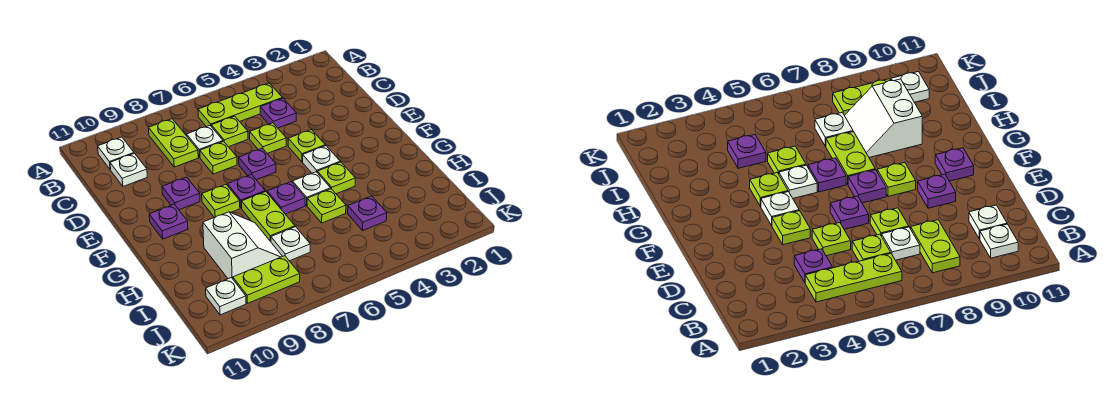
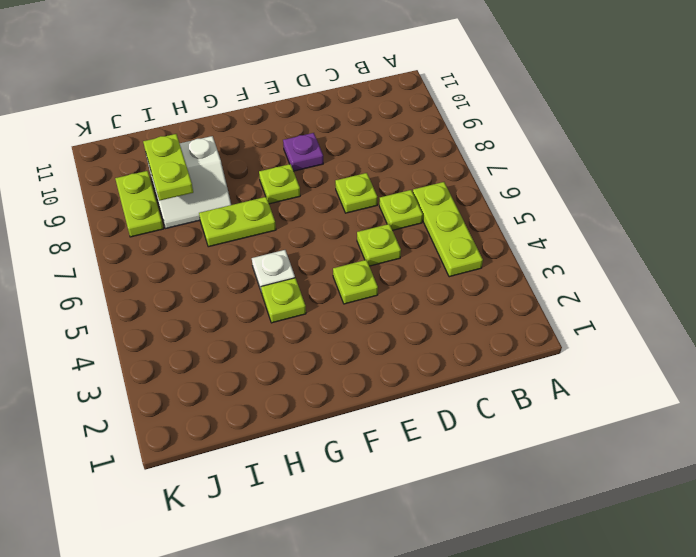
lime plate I8:I9 level 2 -> lime plate B8:C8 level 1
none -> white plate B10 level 1
none -> purple plate C4 level 1
none -> white plate C7 level 1

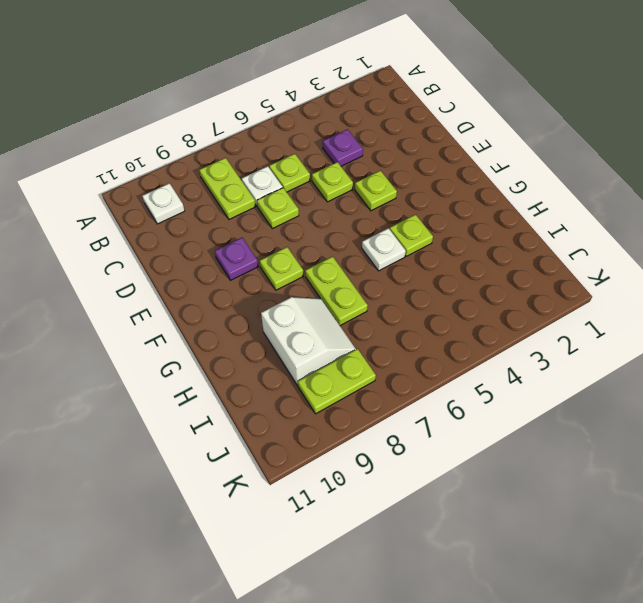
none -> lime plate B4:B6 level 1
none -> white plate C10 level 1
none -> purple plate E6 level 1

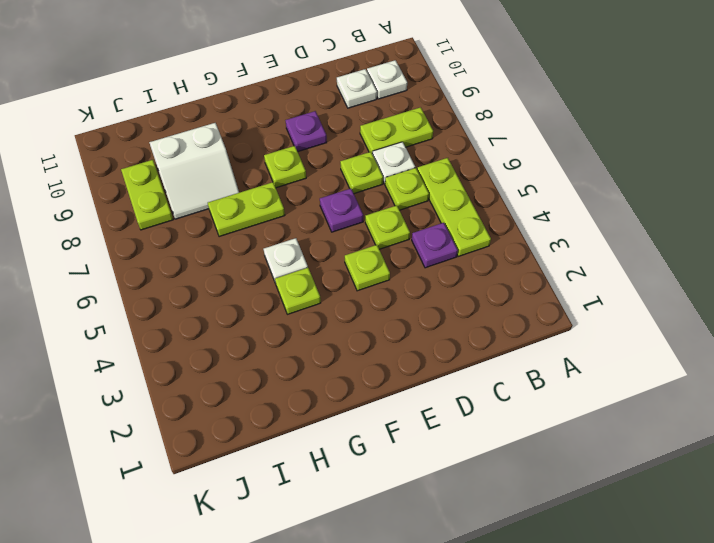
none -> white plate F4 level 1
none -> purple plate F7 level 1
none -> purple plate F10 level 1

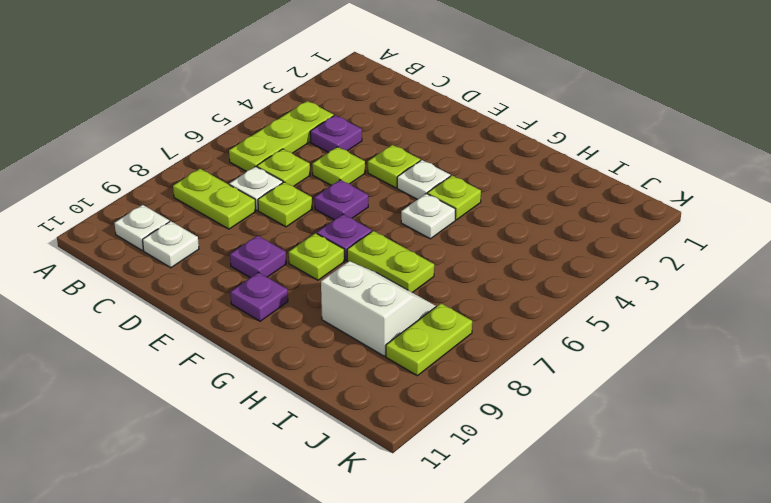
none -> purple plate G6 level 1
none -> lime plate H5 level 1
none -> purple plate I4 level 1

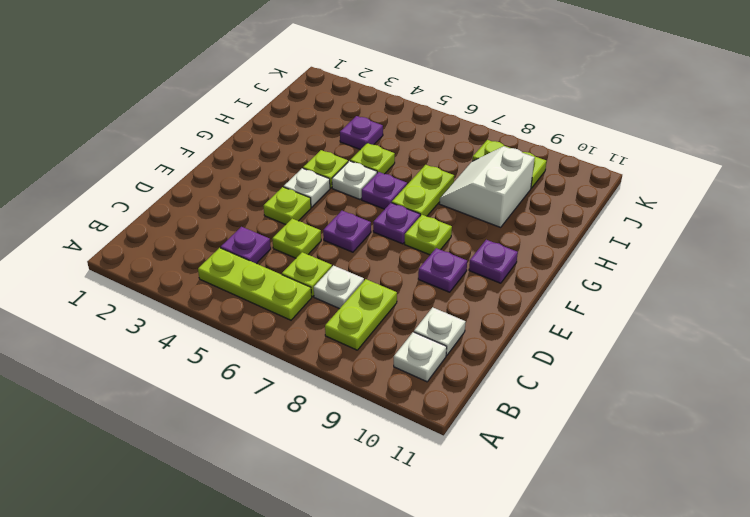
none -> lime plate D7 level 1
none -> white plate I7 level 1
none -> white plate J10 level 1

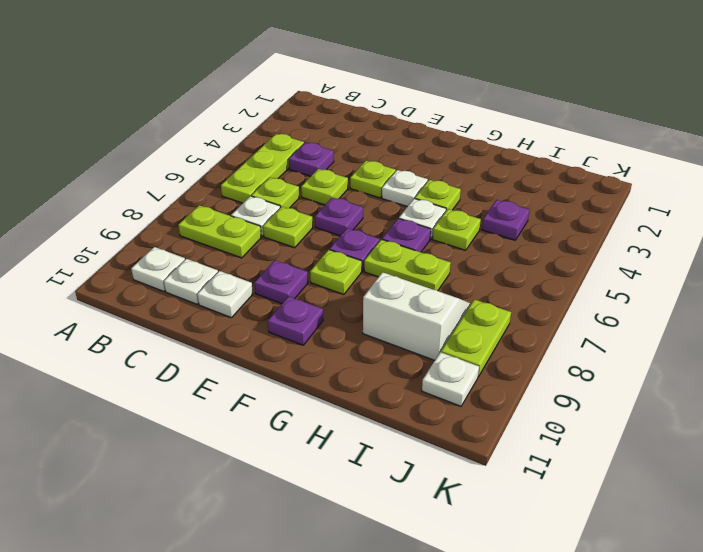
white plate D10 level 1 -> white plate I7 level 1

